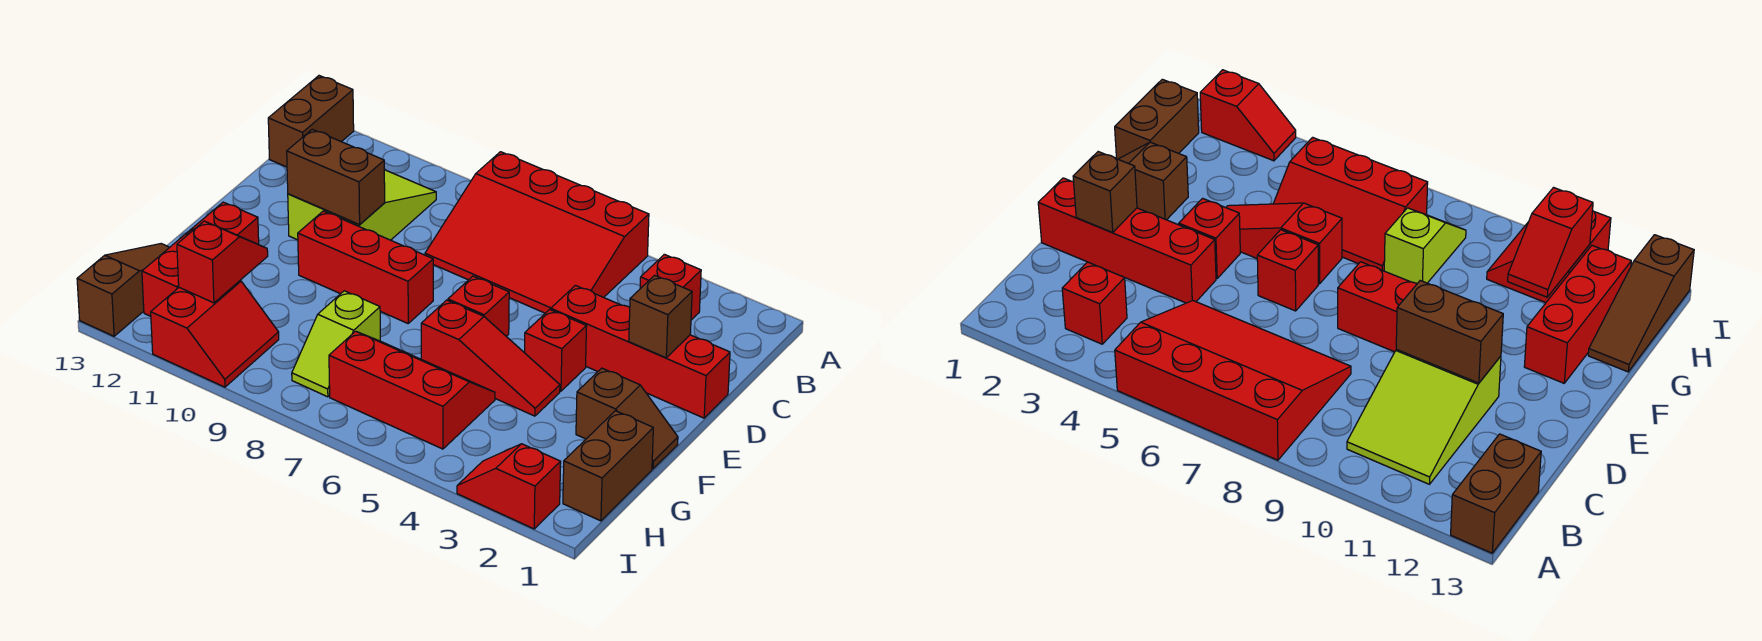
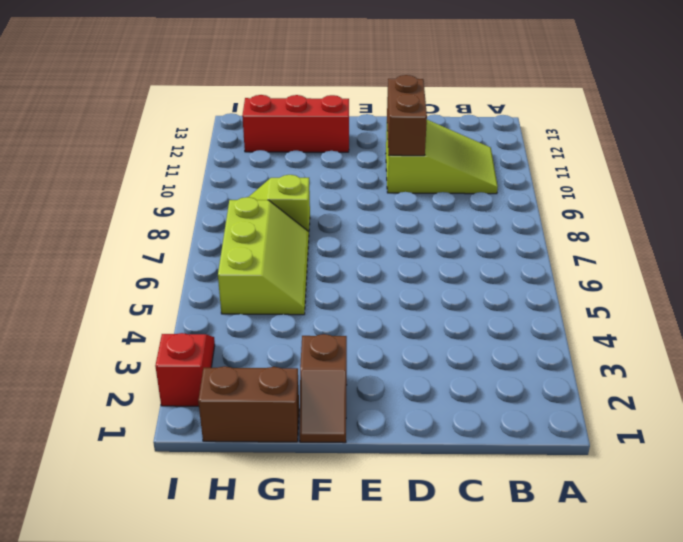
lime slope G5:H7 level 1 top H -> red slope G5:H7 level 1 top H
none -> red slope A5:C8 level 1 top A
none -> brown brick A13:B13 level 1
none -> red brick B3 level 1

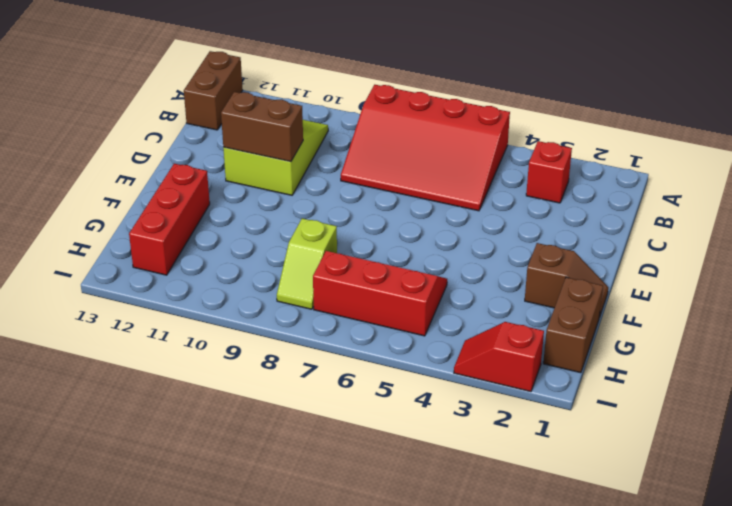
none -> red brick D1:D4 level 1
none -> red brick E4 level 1
none -> red brick E6 level 1

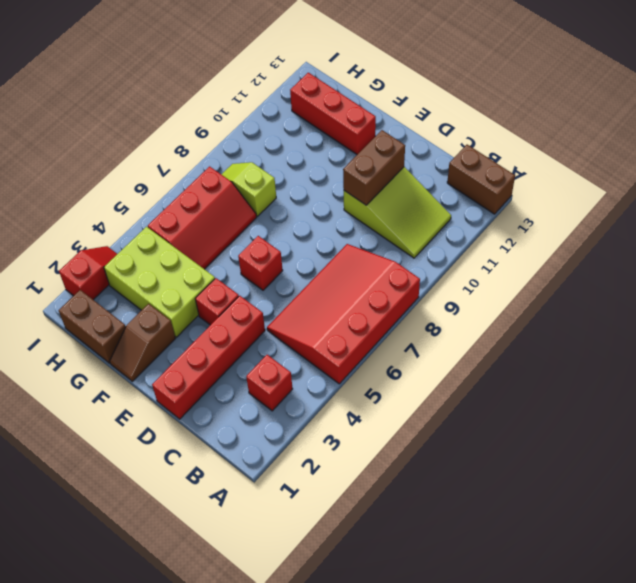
lime brick F3:H4 level 1 -> red slope F4:F6 level 1 top 6
none -> red brick E8:E10 level 1
none -> brown slope G13:I13 level 1 top I
none -> red slope H10:I11 level 1 top 11

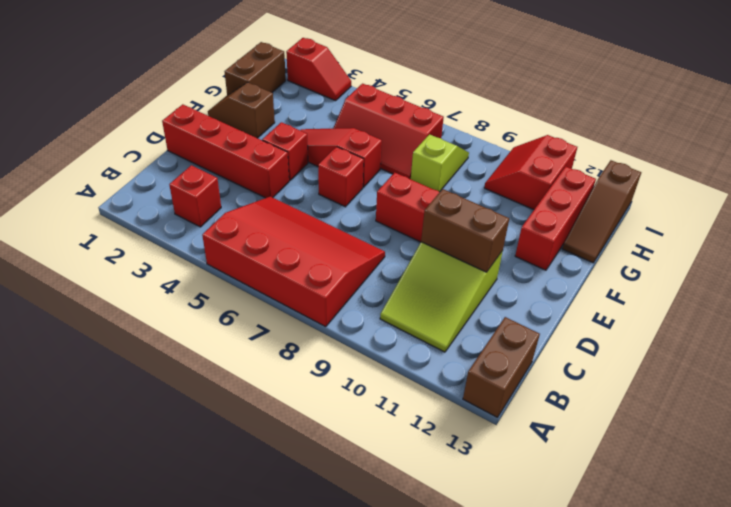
none -> brown brick D2 level 2
none -> red slope G11:H11 level 2 top H

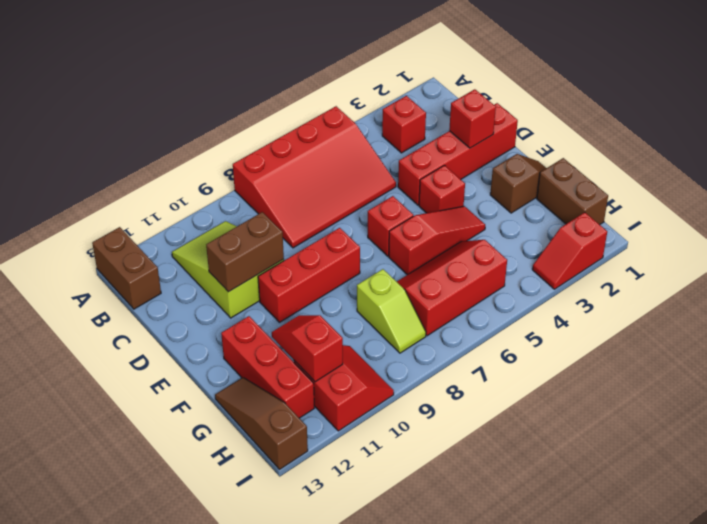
red brick D2 level 2 -> brown brick D2 level 2

